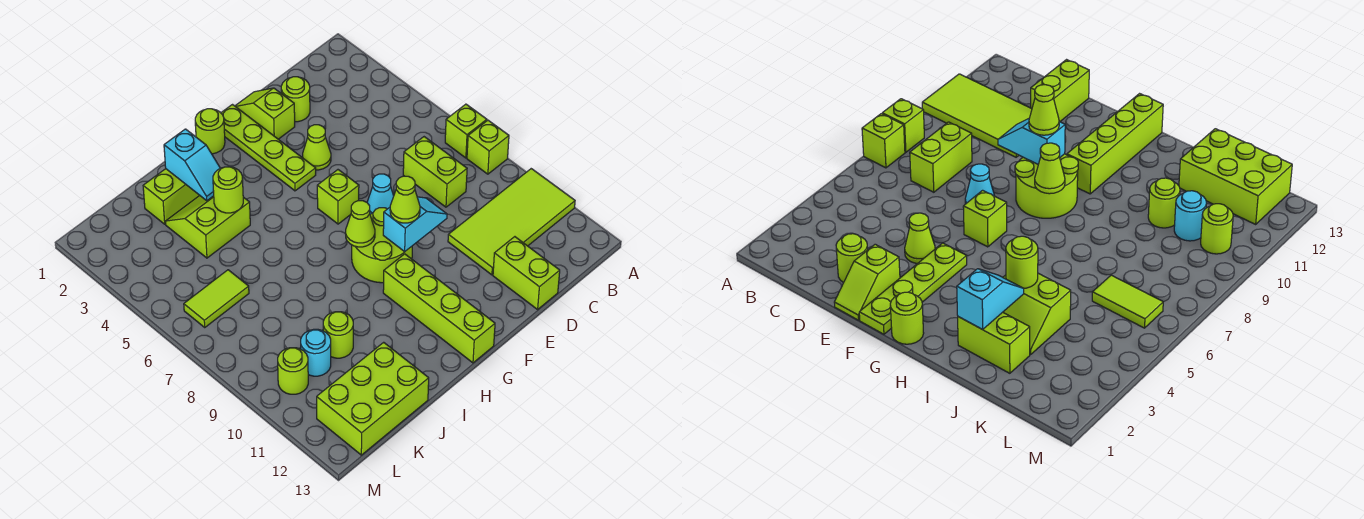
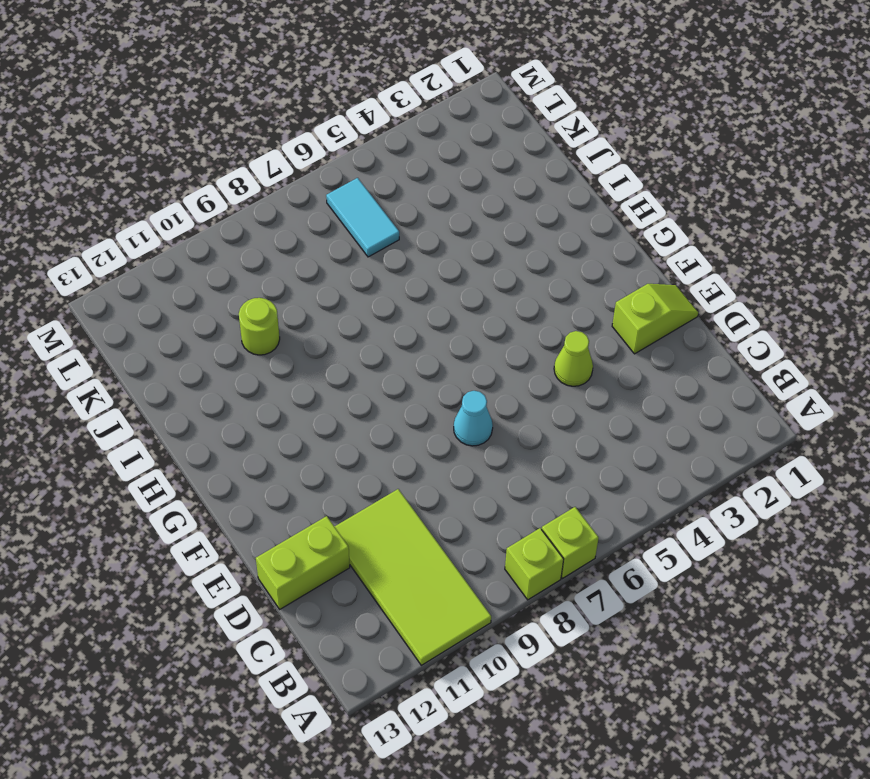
cyan tile K6:L6 level 1 -> lime tile K6:L6 level 1
none -> lime brick C7:C8 level 1
none -> lime round brick D2 level 1
none -> lime plate F1:F4 level 1

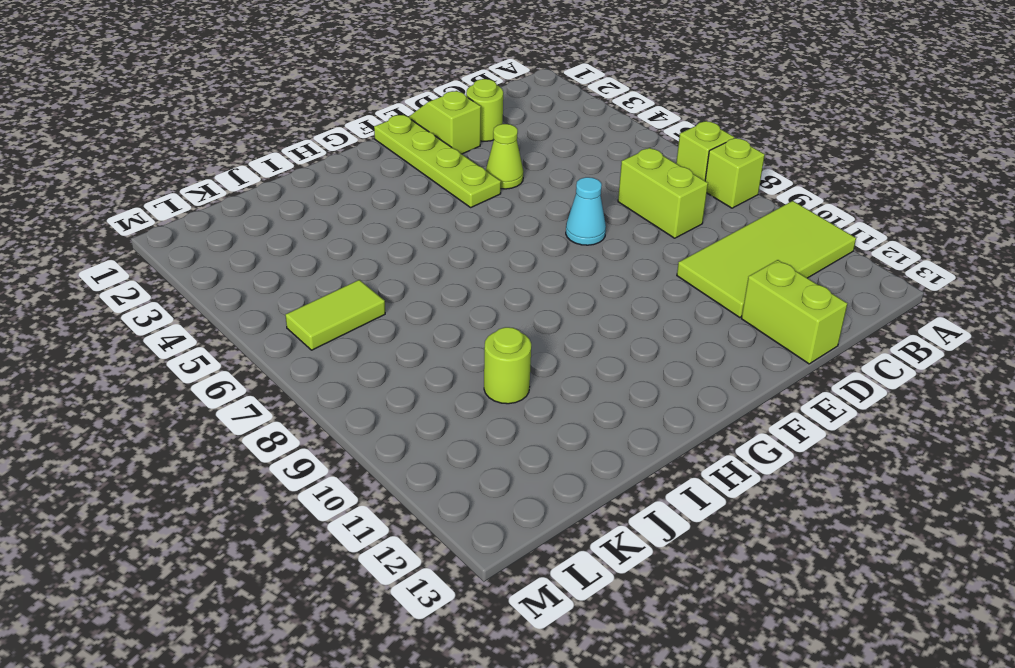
none -> lime brick F6 level 1
none -> lime round brick F8:G9 level 1
none -> lime round brick G1 level 1

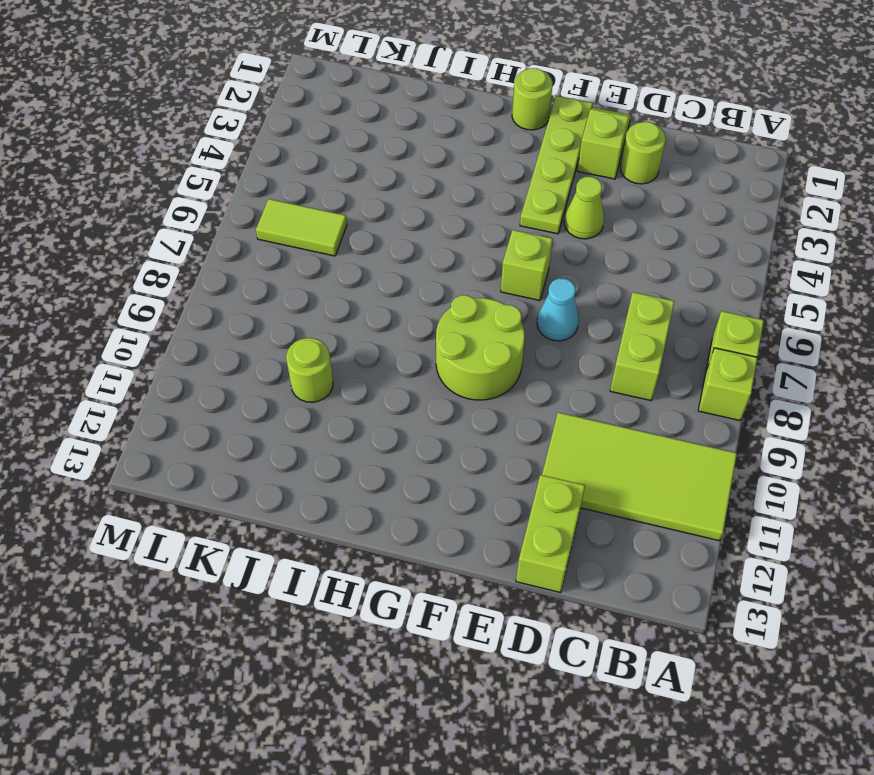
none -> lime brick G10:G13 level 1
none -> lime brick I2:J2 level 1
none -> lime slope I3:J4 level 1 top 4

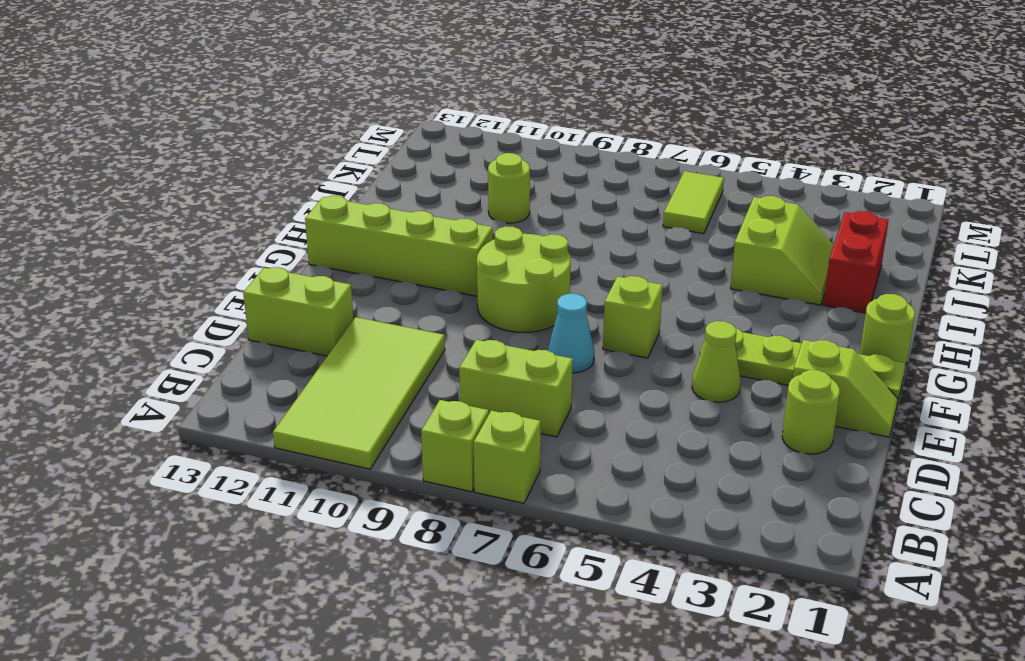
red brick I2:J2 level 1 -> lime brick I2:J2 level 1
none -> lime brick J12:L13 level 1
none -> cyan round brick K10 level 1
none -> lime round brick L10 level 1

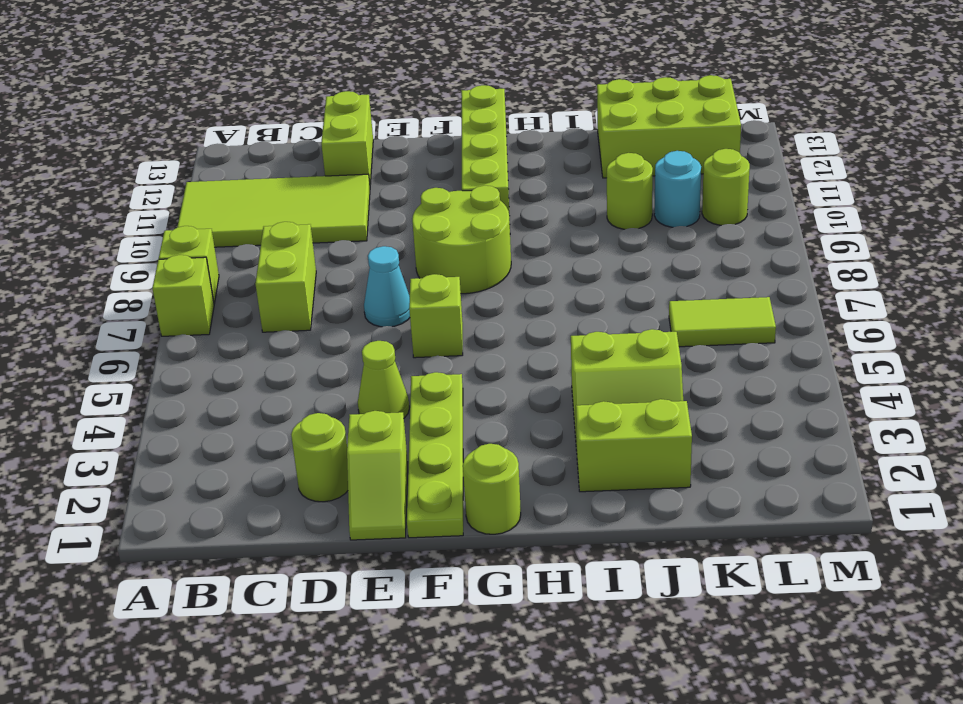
none -> cyan slope E9:F9 level 2 top F
none -> lime cone G8 level 2
none -> cyan slope I2:I3 level 2 top 2

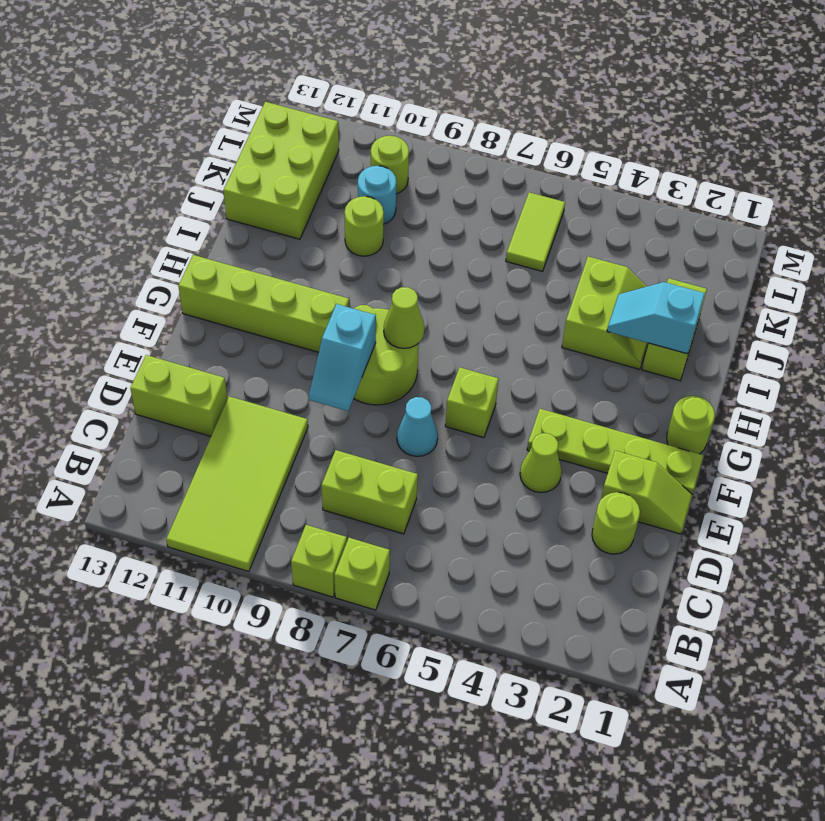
none -> lime round brick I4 level 2
none -> lime cone F9 level 3

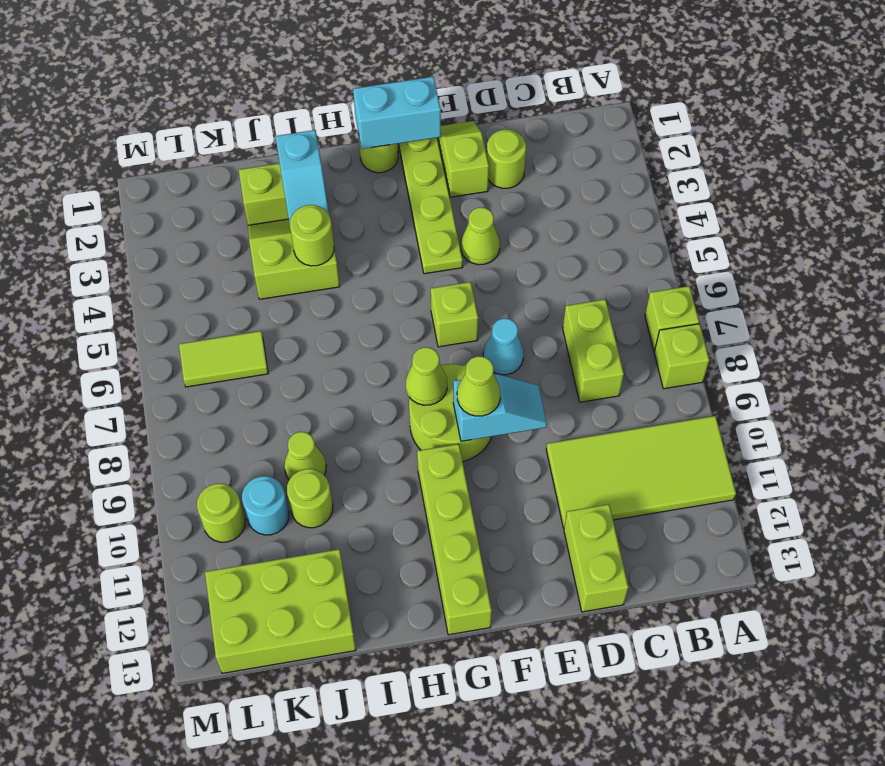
cyan brick F1:G1 level 2 -> none
lime cone J9 level 1 -> none

